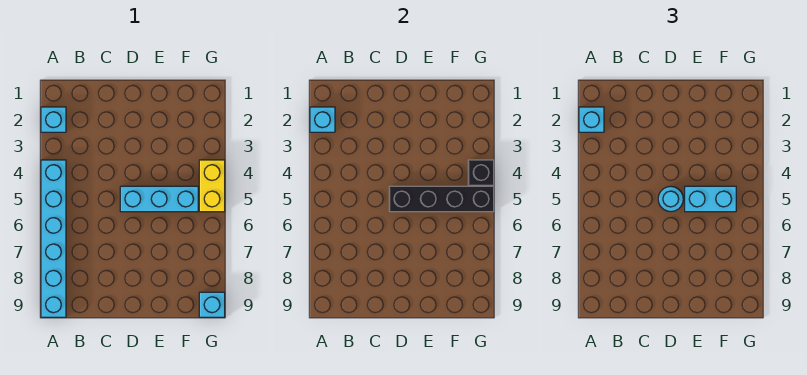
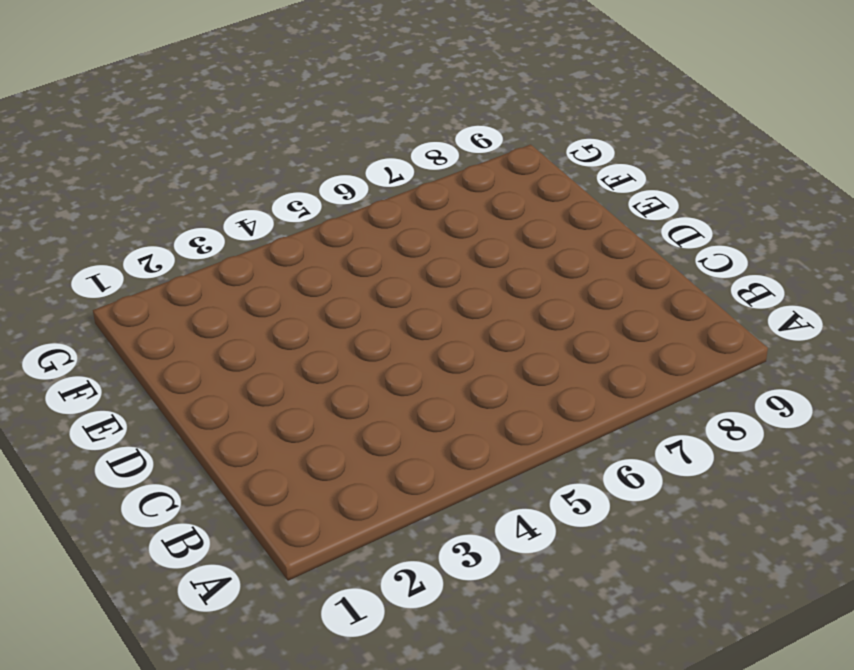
none -> cyan brick A2 level 1
none -> cyan brick A4:A9 level 1

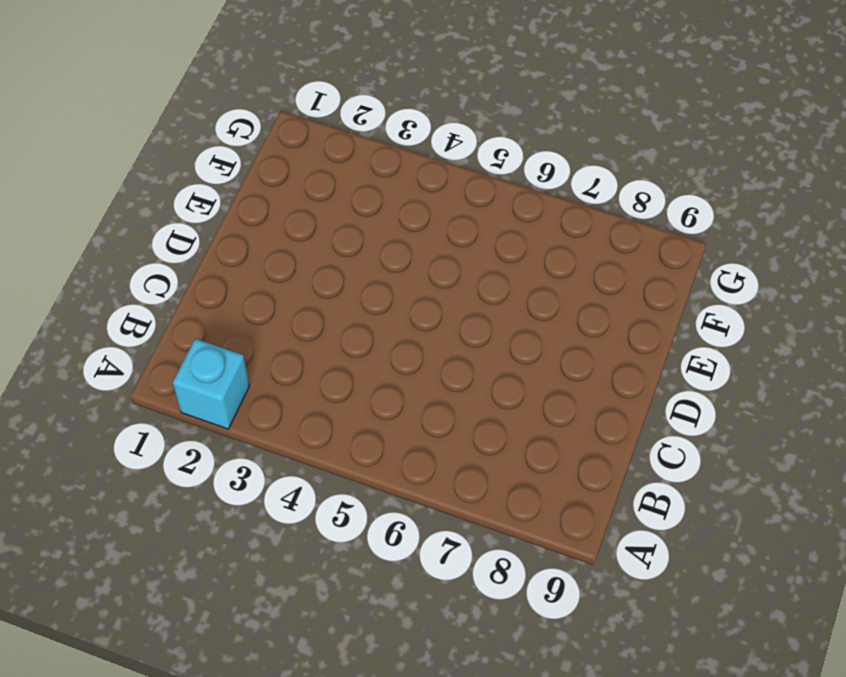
none -> cyan brick A4:A9 level 1
none -> cyan brick D5:F5 level 1

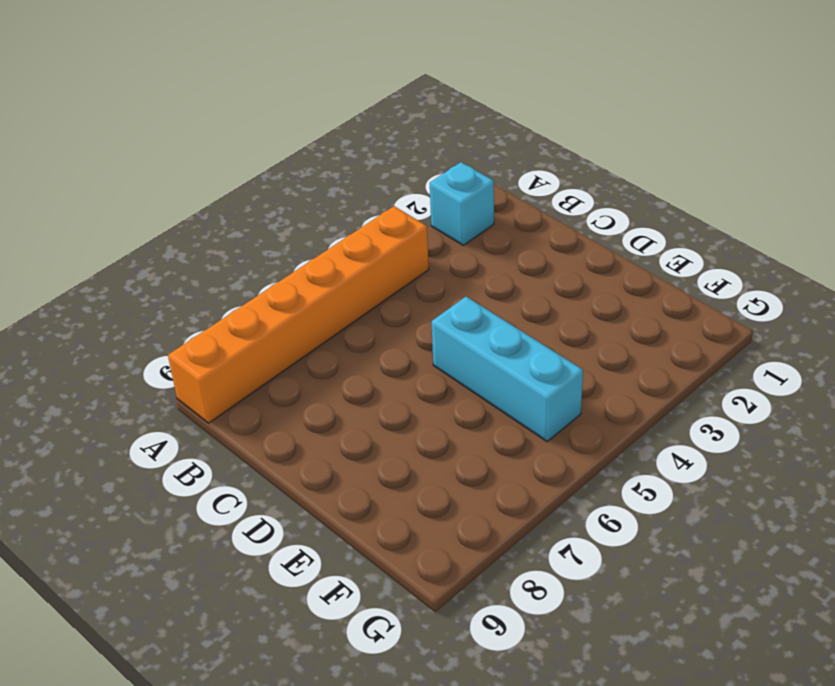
orange brick A4:A9 level 1 -> cyan brick A4:A9 level 1
none -> yellow brick G4:G5 level 1
none -> cyan brick G9 level 1

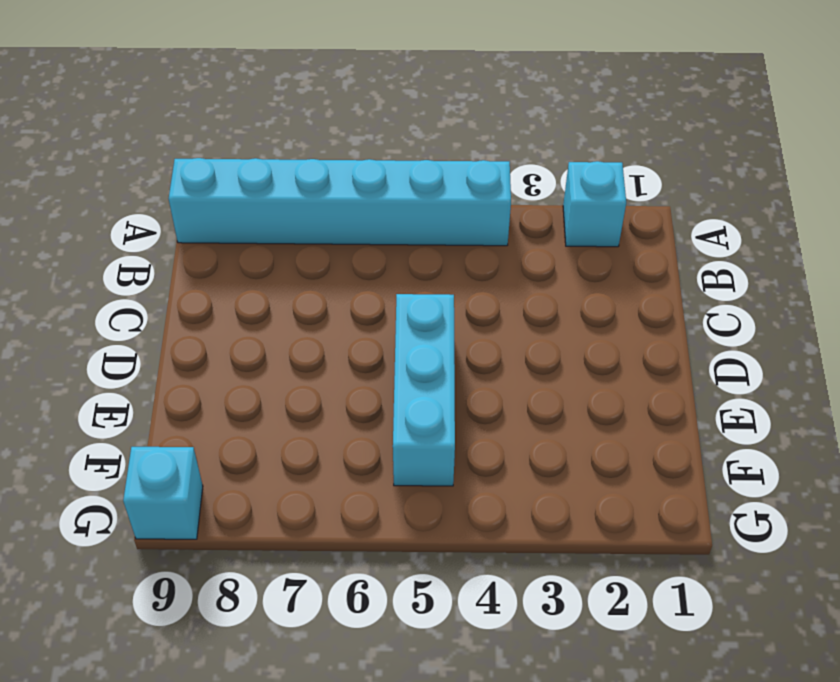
none -> yellow brick G4:G5 level 1
none -> cyan brick A2 level 2

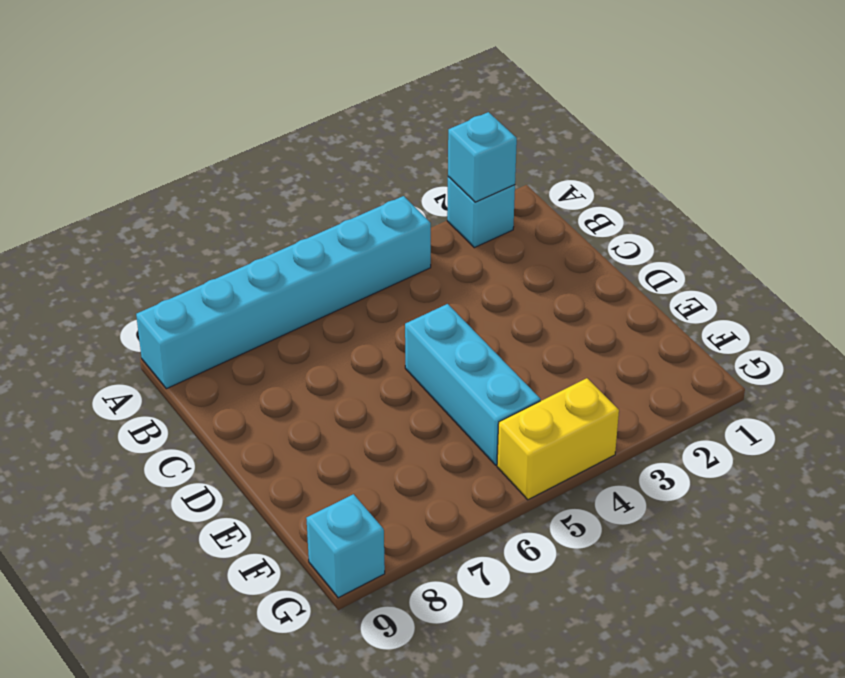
none -> black brick D5:G5 level 2
none -> black brick G4 level 2

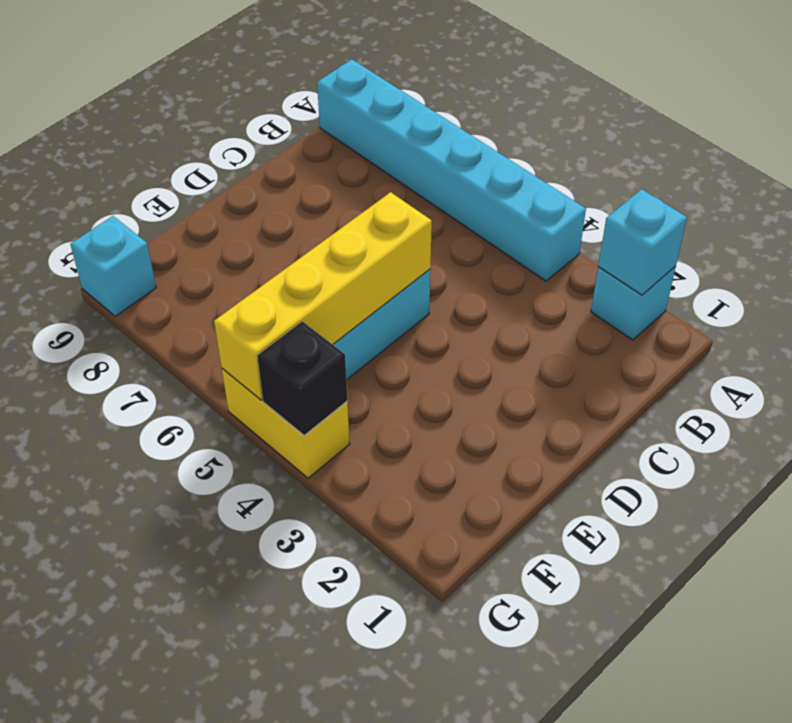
yellow brick D5:G5 level 2 -> black brick D5:G5 level 2
none -> cyan brick A2 level 3
none -> cyan round brick D5 level 3

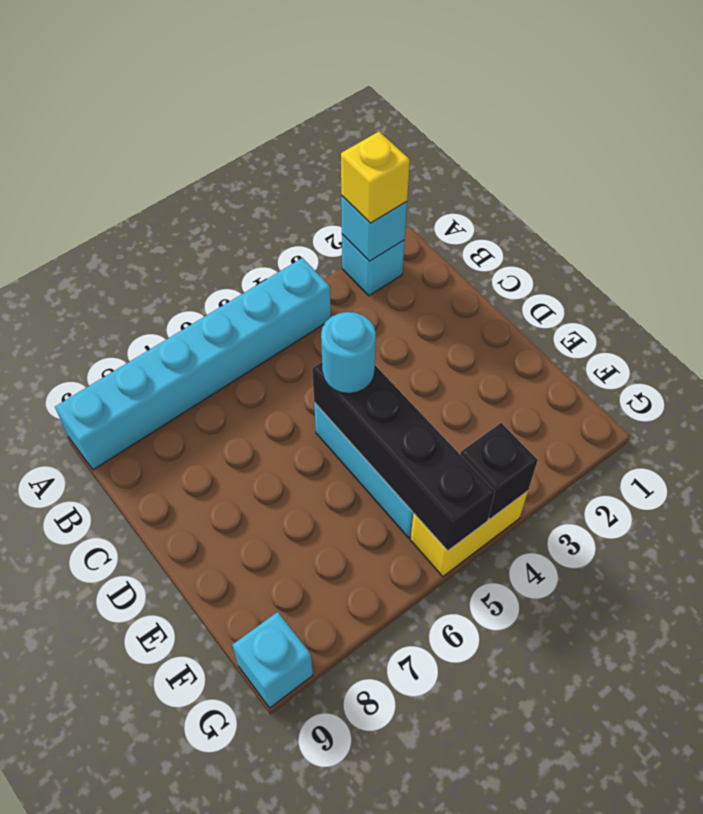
yellow brick A2 level 3 -> cyan brick A2 level 3
none -> cyan brick E5:F5 level 3

